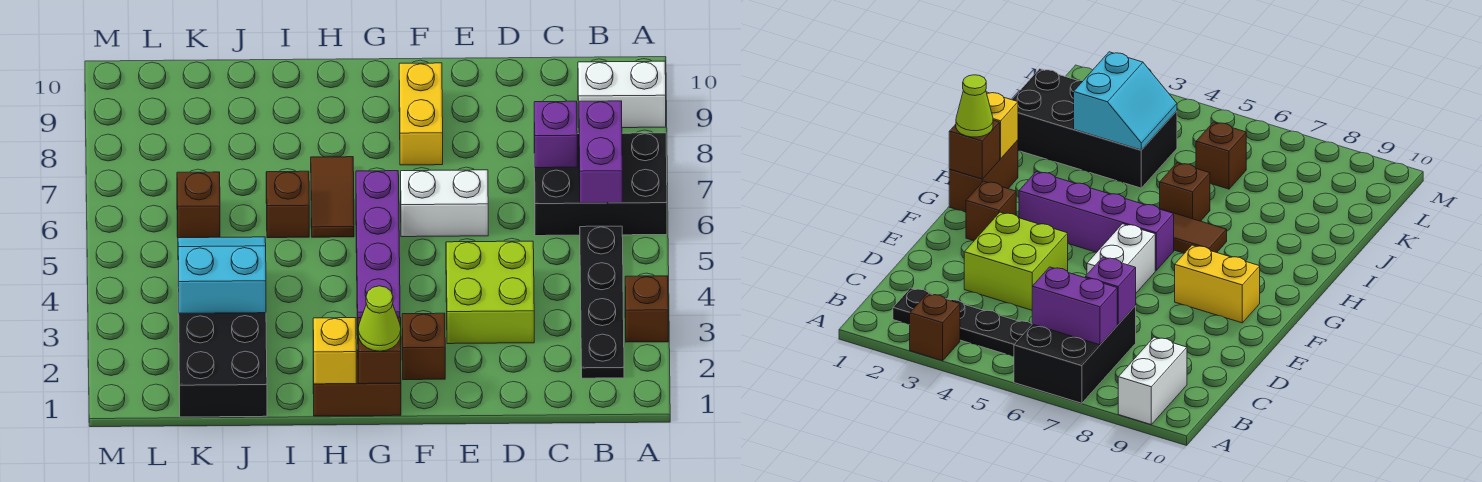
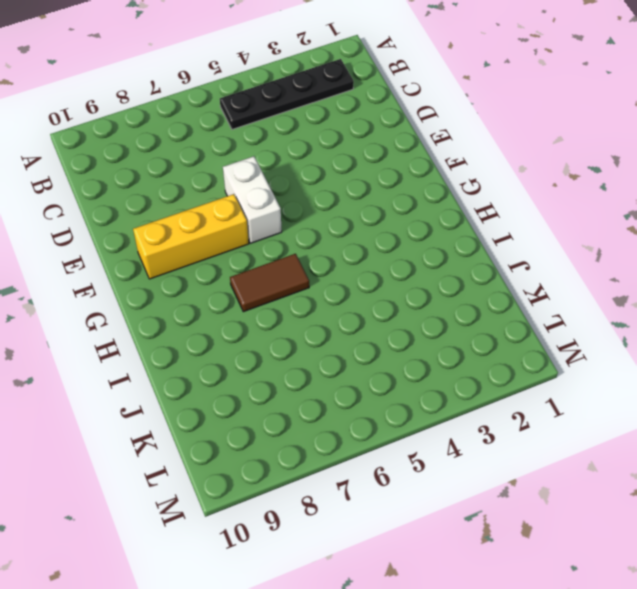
yellow brick F7:F9 level 1 -> yellow brick F8:F9 level 1
none -> brown brick A3 level 1
none -> black brick A6:C7 level 1
none -> white brick A9:B9 level 1

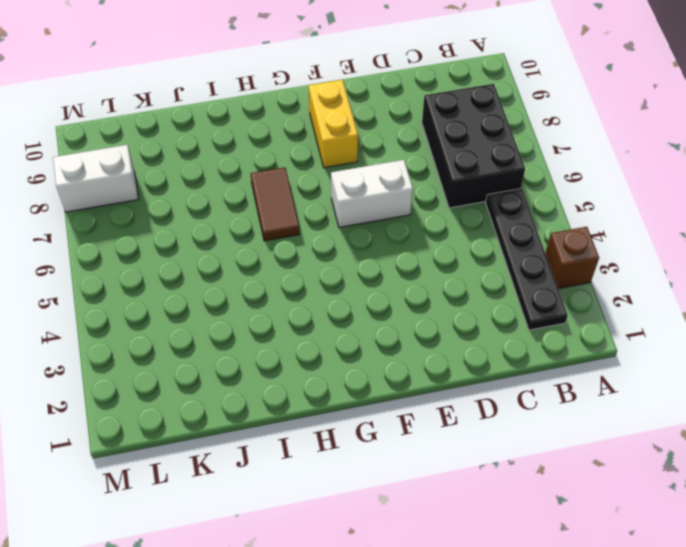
black brick B6:C8 level 1 -> black brick A6:C7 level 1
white brick L8:M8 level 1 -> white brick A9:B9 level 1
none -> lime brick D3:E4 level 1
none -> brown brick F2 level 1
none -> brown brick G1:H1 level 1

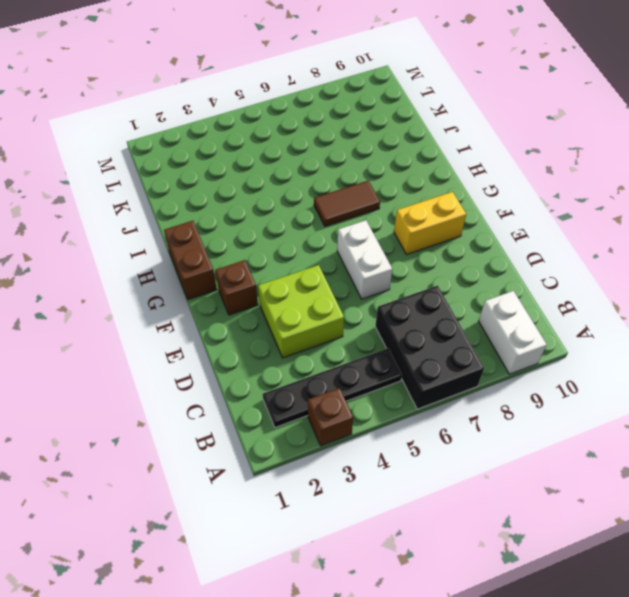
none -> purple brick G3:G6 level 1
none -> brown brick I6 level 1
none -> black brick J1:K4 level 1

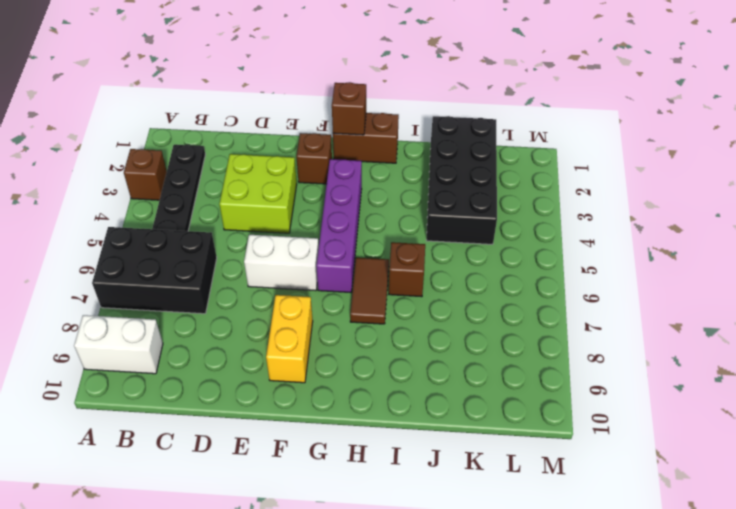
none -> brown brick K6 level 1
none -> purple brick B6:B7 level 2
none -> purple brick C7 level 2

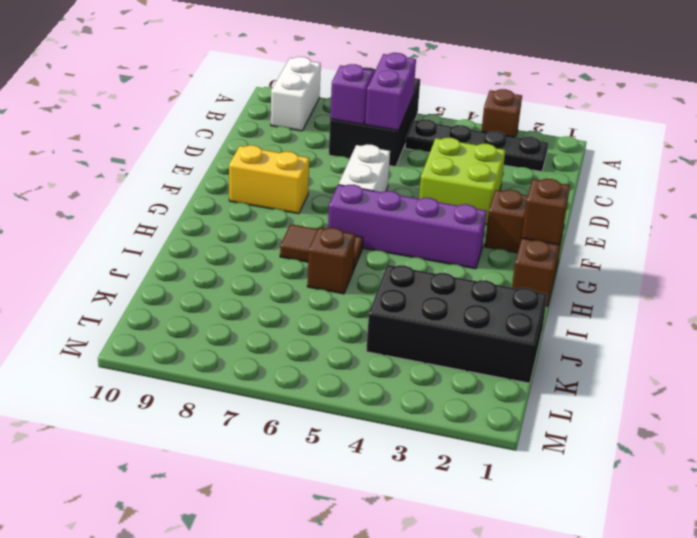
purple brick B6:C6 level 2 -> purple brick B6:B7 level 2
none -> brown brick K6 level 1
none -> yellow brick H1 level 2
none -> cyan slope J3:K4 level 2 top 3

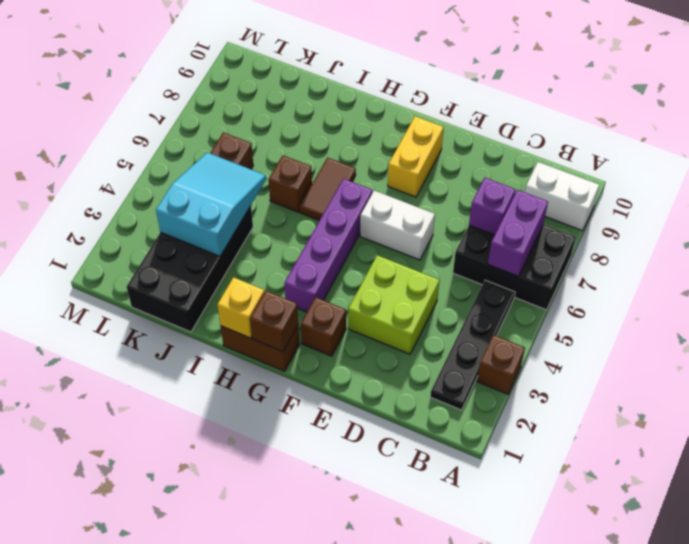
cyan slope J3:K5 level 2 top 3 -> cyan slope J3:K4 level 2 top 3
none -> lime cone G1 level 3

